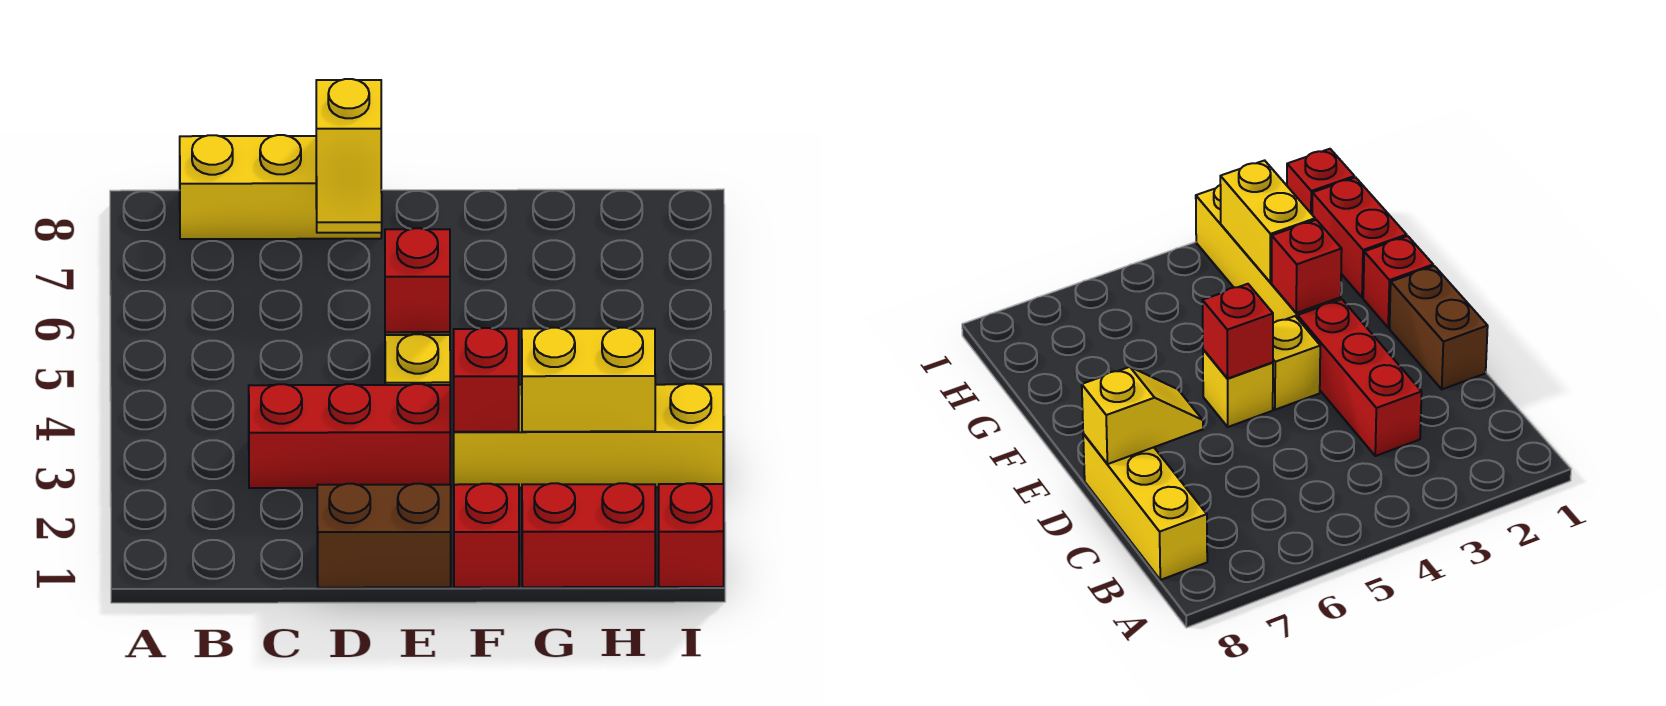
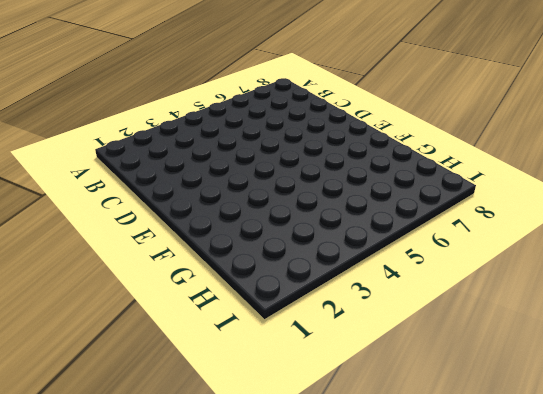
none -> yellow brick B8:D8 level 1
none -> red brick C3:E3 level 1
none -> brown brick D1:E1 level 1

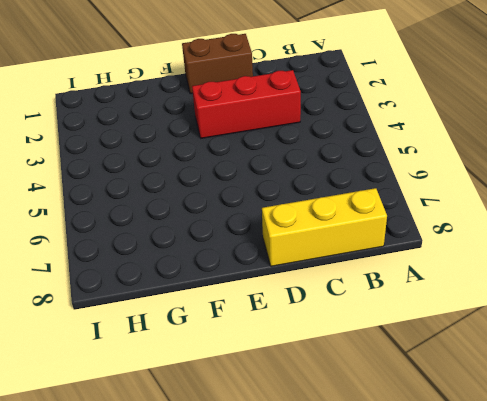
none -> yellow brick E4 level 1
none -> yellow brick E5 level 1
none -> red brick F1 level 1

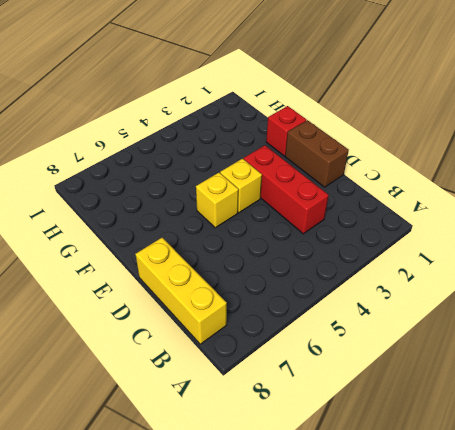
none -> yellow brick F3:I3 level 1
none -> red brick G1:H1 level 1
none -> red brick I1 level 1

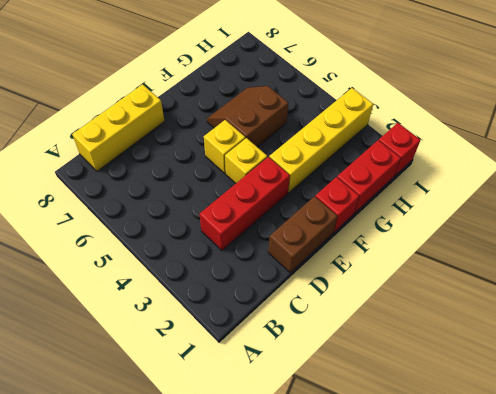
brown slope F5:G6 level 1 top 5 -> none
none -> yellow slope D7:D8 level 2 top 8
none -> red brick E5 level 2
none -> red brick F3 level 2

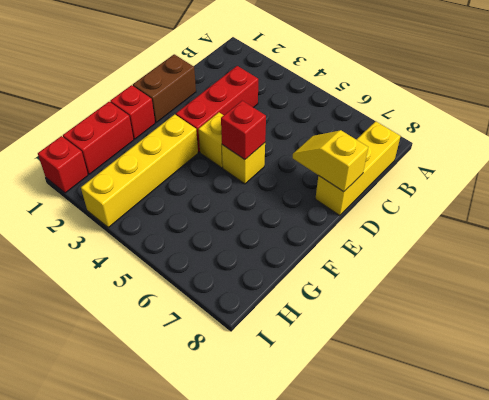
none -> red brick F3 level 2
none -> yellow brick G3:H3 level 2

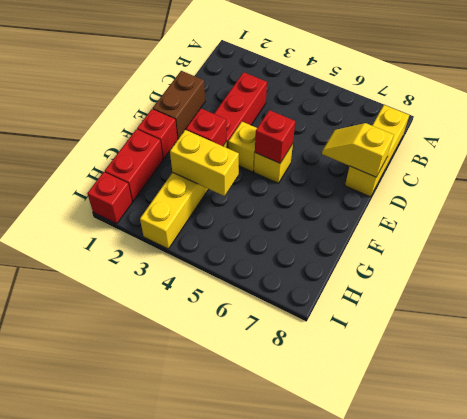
yellow brick G3:G4 level 2 -> yellow brick G3:H3 level 2

